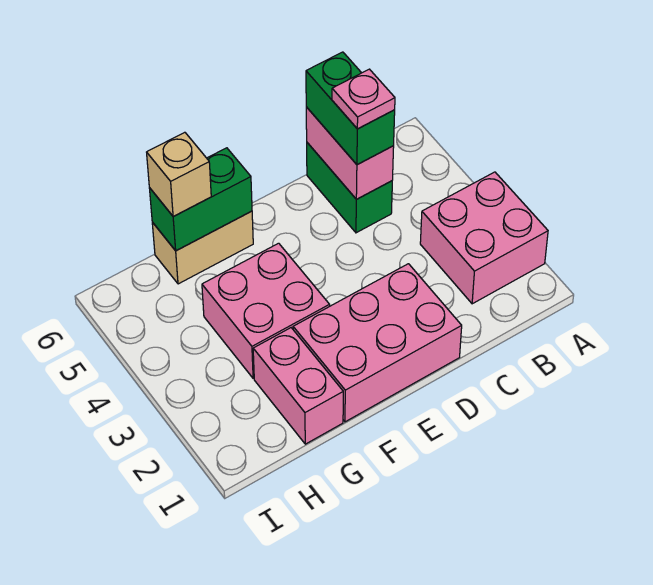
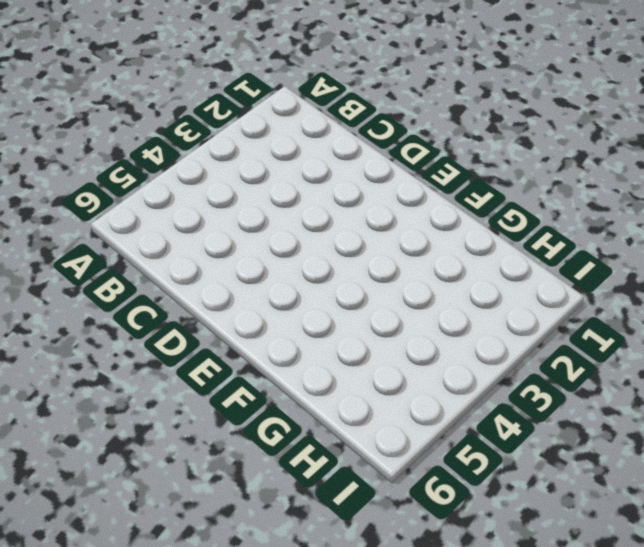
none -> pink brick A2:B3 level 1
none -> green brick C5:C6 level 1

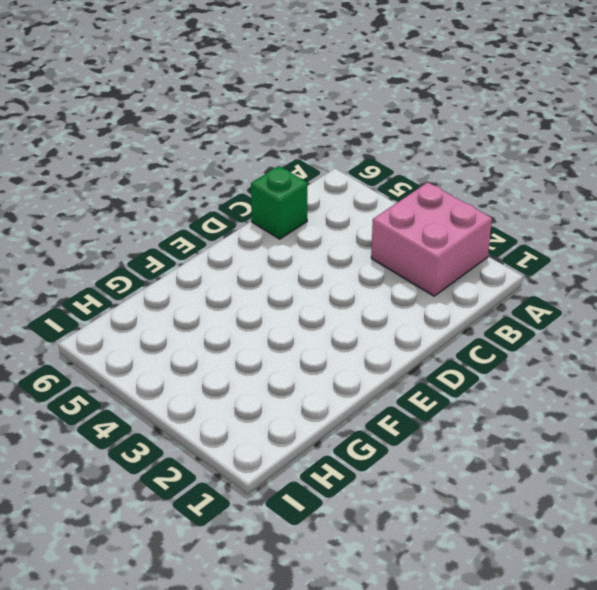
green brick C6 level 1 -> green brick C5:C6 level 1
none -> pink brick D1:F2 level 1
none -> pink brick F3:G4 level 1

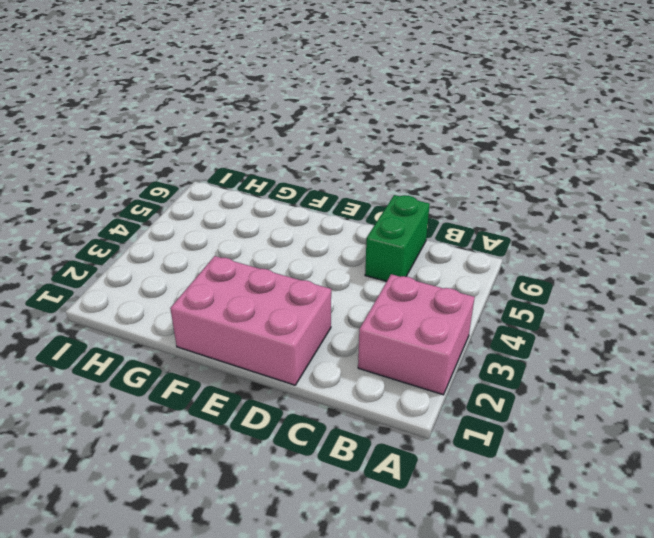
none -> pink brick F3:G4 level 1
none -> tan brick F6:G6 level 1

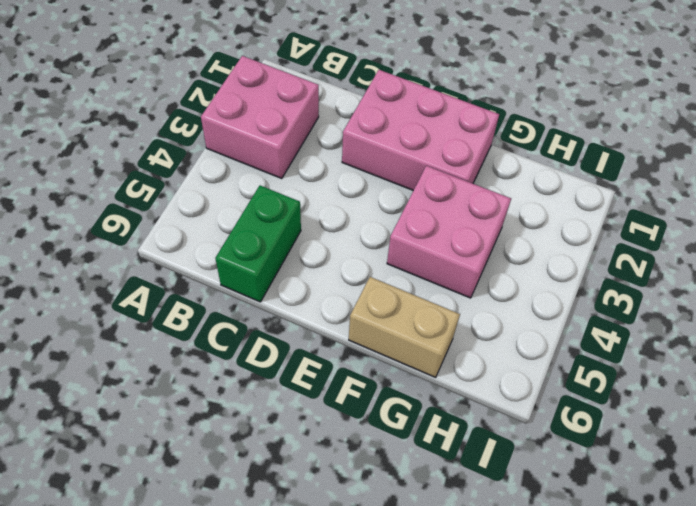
none -> pink brick G1:G2 level 1
none -> pink brick C5:C6 level 2

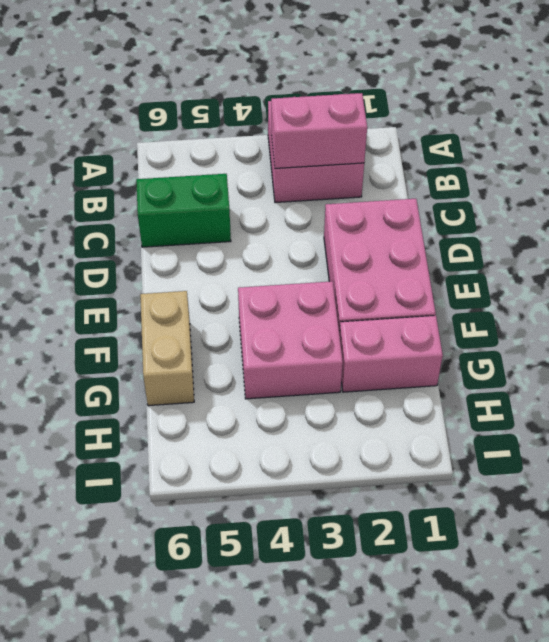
pink brick B2:B3 level 2 -> pink brick C5:C6 level 2
none -> green brick F6:G6 level 2
none -> green brick C5:C6 level 3

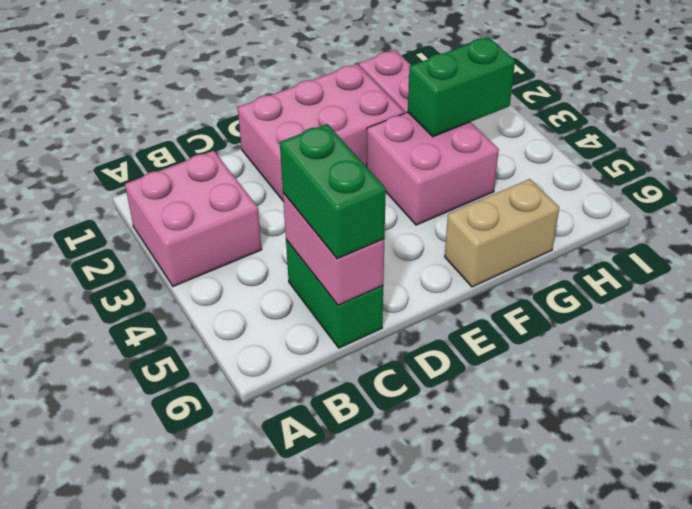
green brick G3:H3 level 2 -> green brick F6:G6 level 2
none -> tan brick G6 level 3
none -> pink plate C5 level 4

